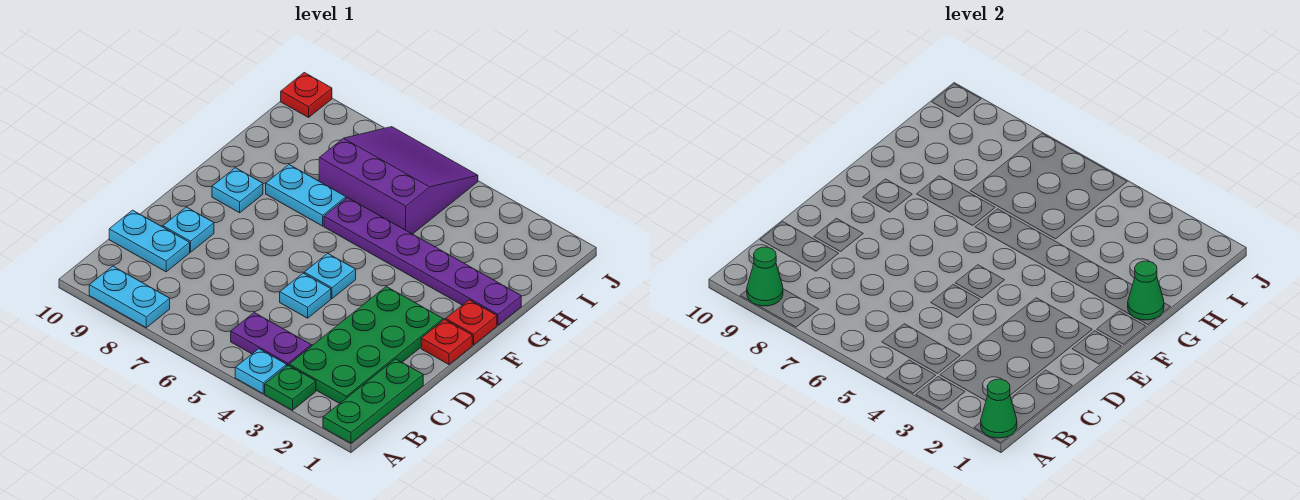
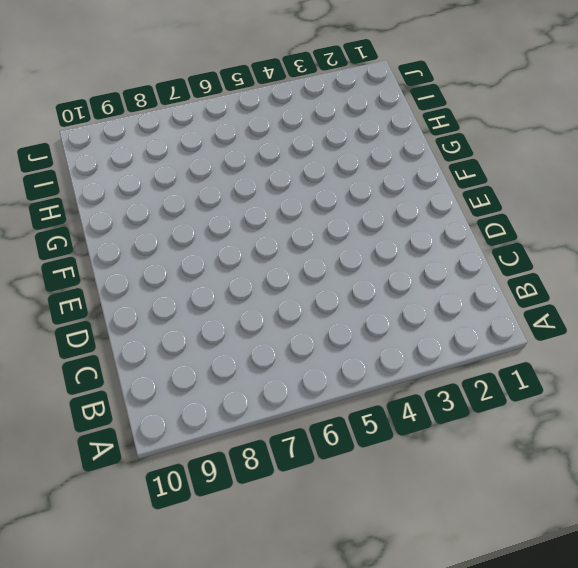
none -> green plate A1:C1 level 1
none -> green plate A3 level 1
none -> cyan plate A4 level 1

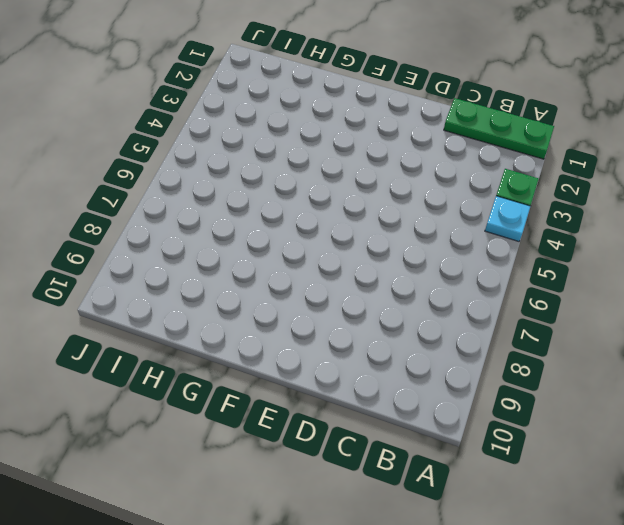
none -> cyan plate A8:A9 level 1
none -> green plate B2:E3 level 1
none -> purple plate B4:B5 level 1

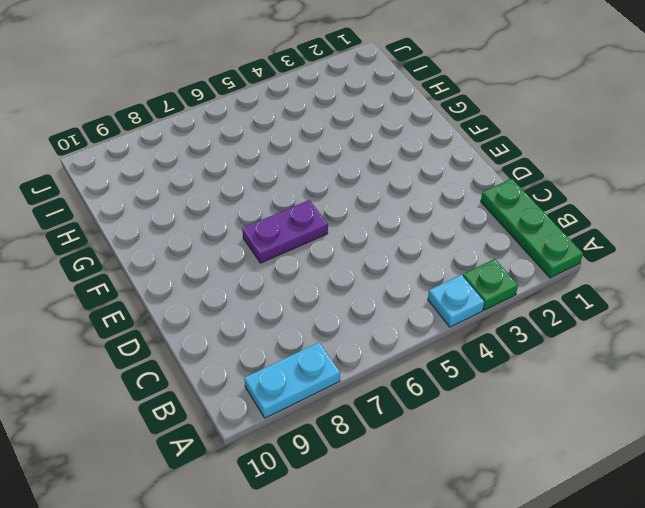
purple plate E6:E7 level 1 -> purple plate B4:B5 level 1
none -> green plate B2:E3 level 1
none -> cyan plate C9:C10 level 1
none -> cyan plate D5 level 1

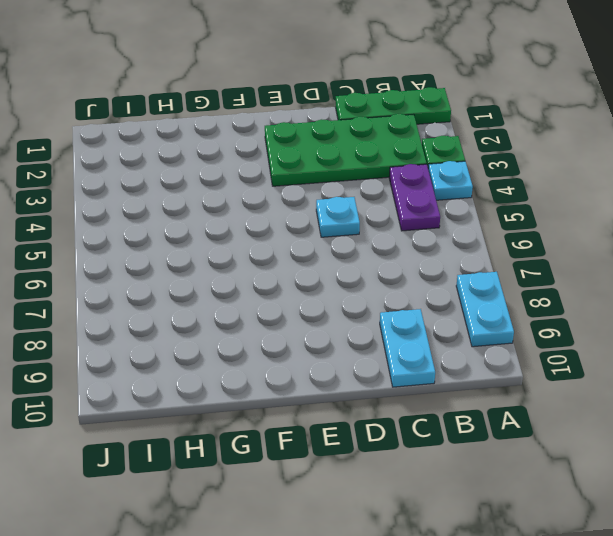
none -> cyan plate D9 level 1
none -> red plate E1 level 1
none -> cyan plate E5 level 1

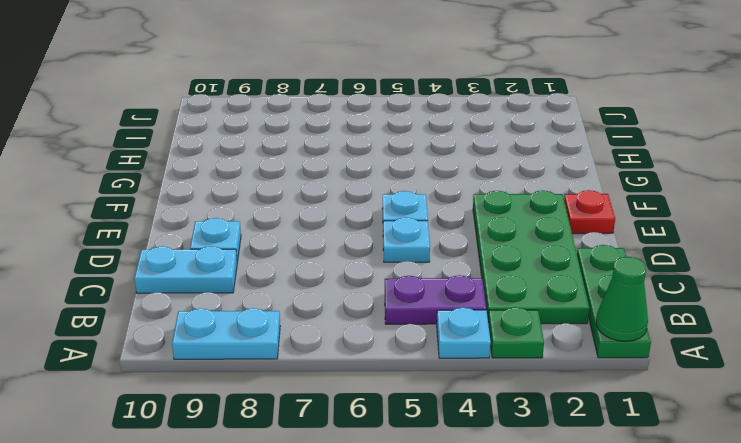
none -> red plate F1 level 1
none -> cyan plate F9 level 1
none -> purple plate G1:G6 level 1

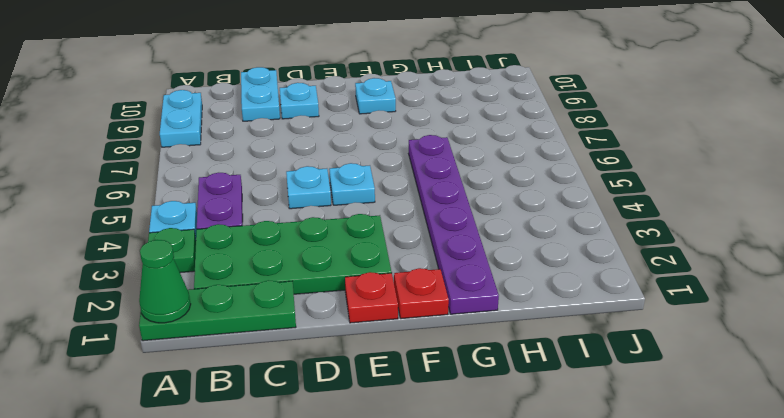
none -> cyan plate G7:G8 level 1
none -> purple slope H5:J7 level 1 top H
none -> red plate J10 level 1

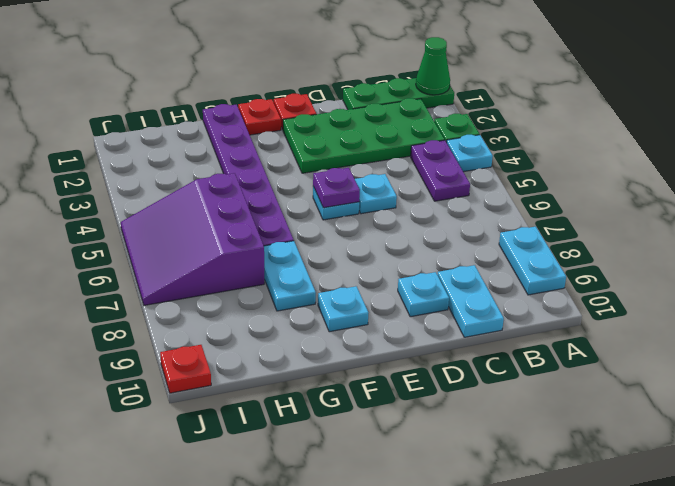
purple plate E5 level 2 -> none
none -> green cone A9 level 2
none -> green cone G1 level 2

